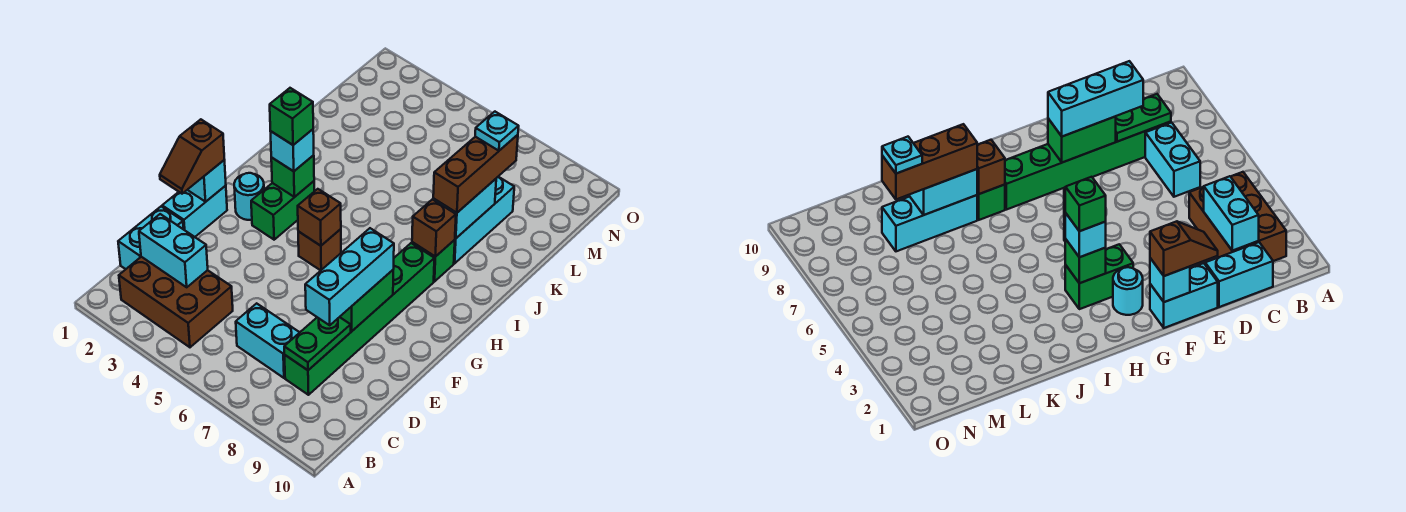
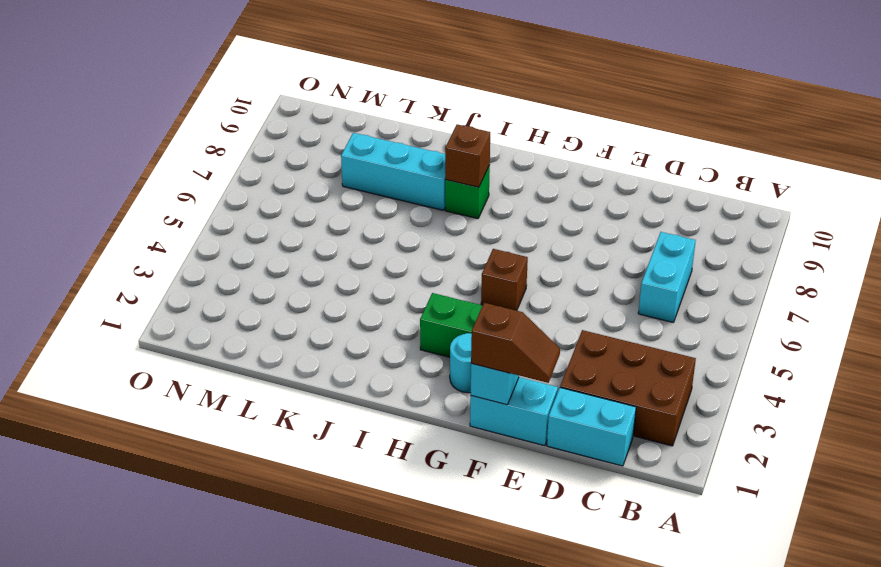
brown brick B2:D3 level 1 -> brown brick B2:C4 level 1
none -> green brick C8:H8 level 1
none -> cyan brick C2:C3 level 2
none -> green plate C8:D8 level 2

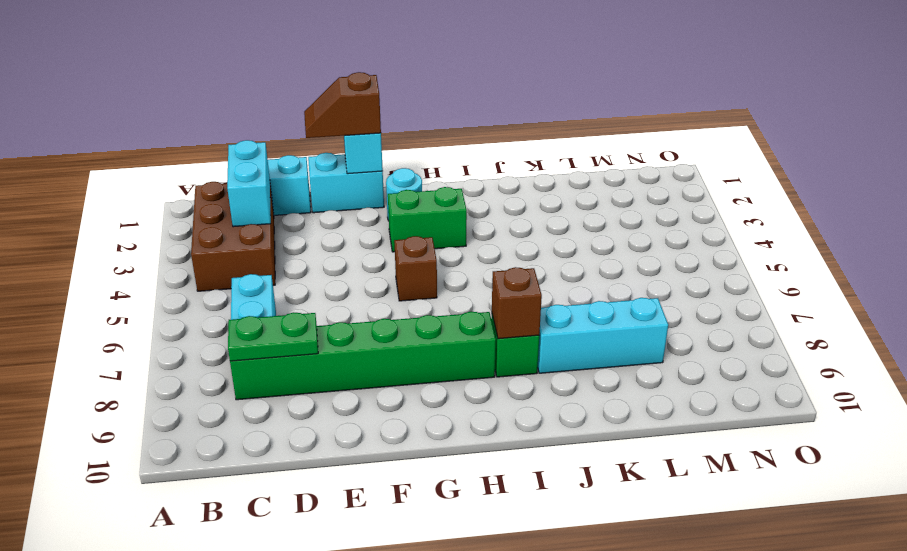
none -> green brick E8:F8 level 2
none -> brown brick G5 level 2
none -> green brick H3 level 2

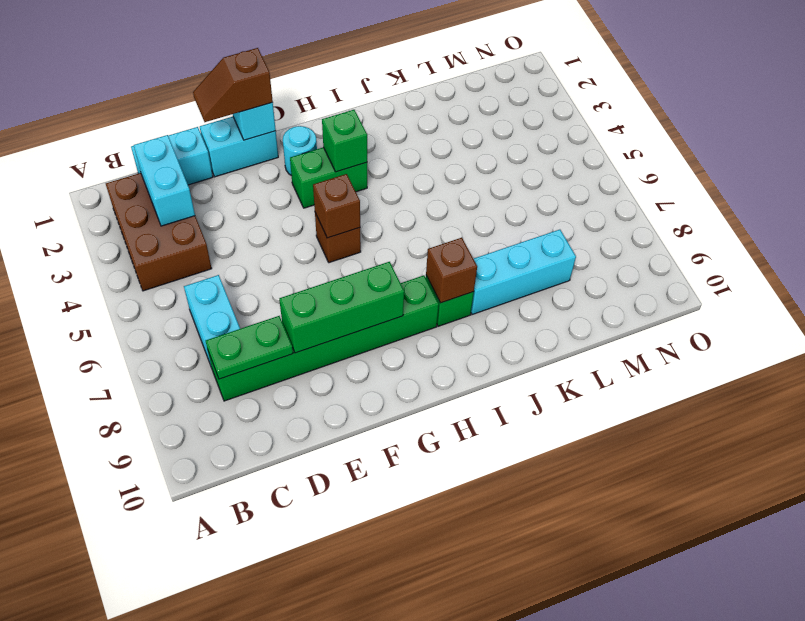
green brick E8:G8 level 2 -> green brick E8:F8 level 2
none -> cyan brick J8:K8 level 2
none -> cyan brick D8:F8 level 3
none -> cyan brick H3 level 3

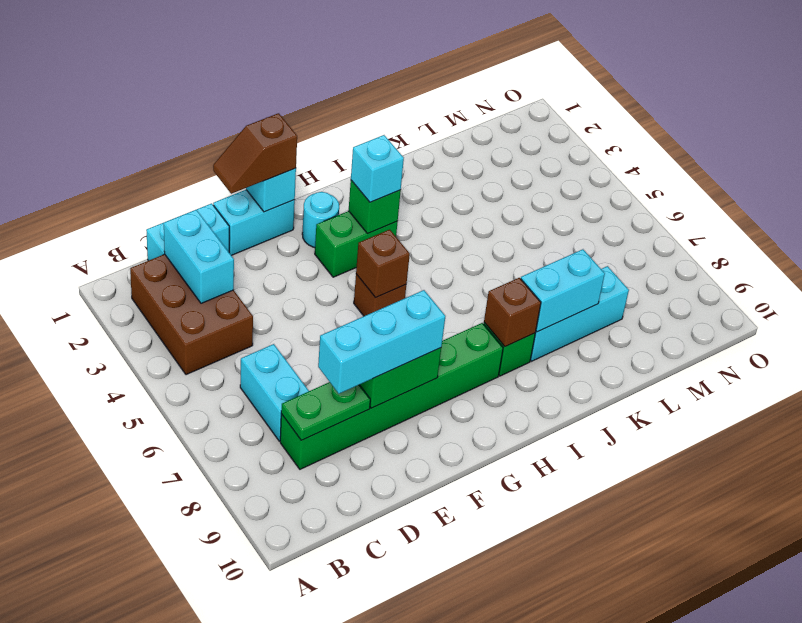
none -> brown brick J8:L8 level 3
none -> green brick H3 level 4
none -> cyan plate L8 level 4

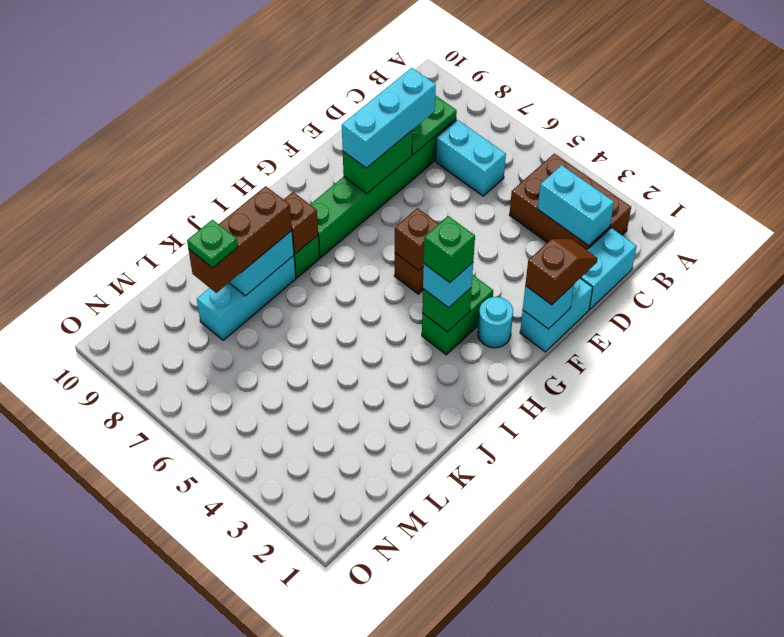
green plate L8 level 4 -> cyan plate L8 level 4

